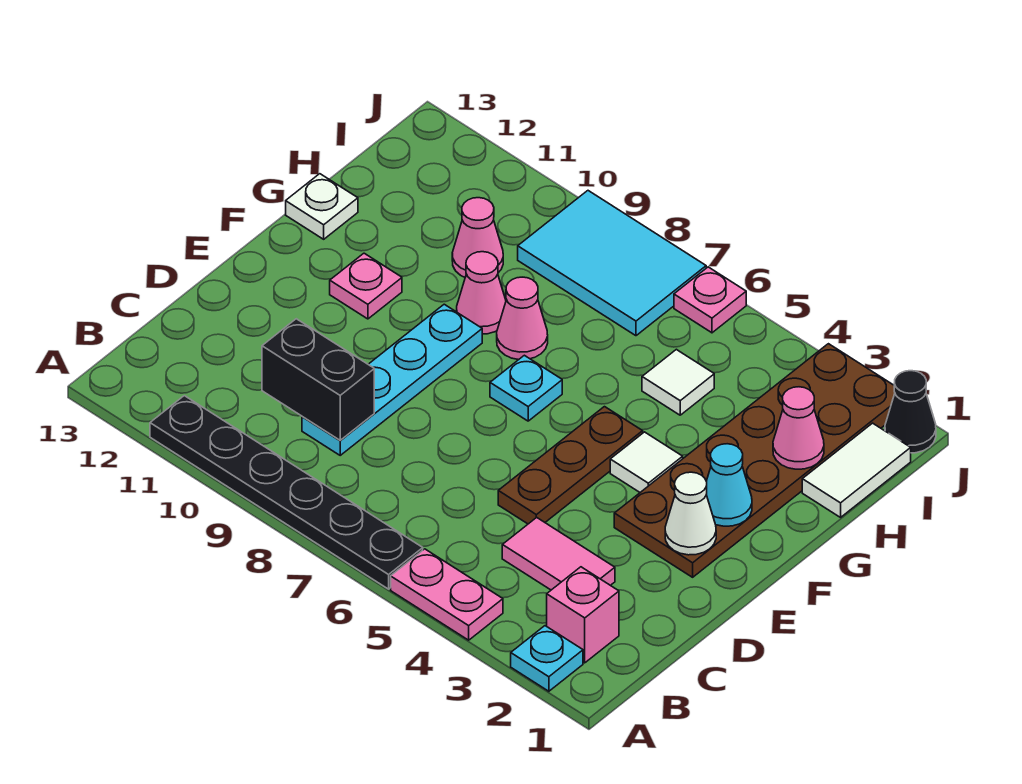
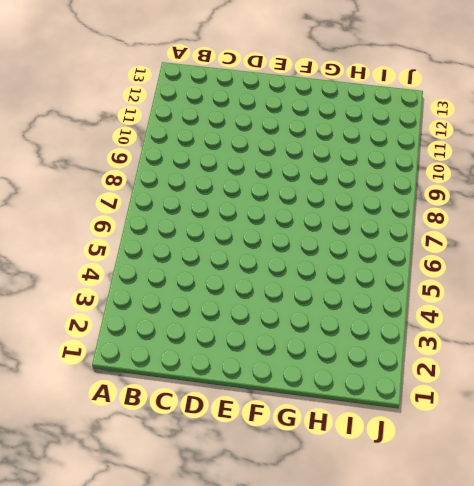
none -> cyan plate A2 level 1
none -> pink plate A4:A5 level 1
none -> black plate A6:A11 level 1

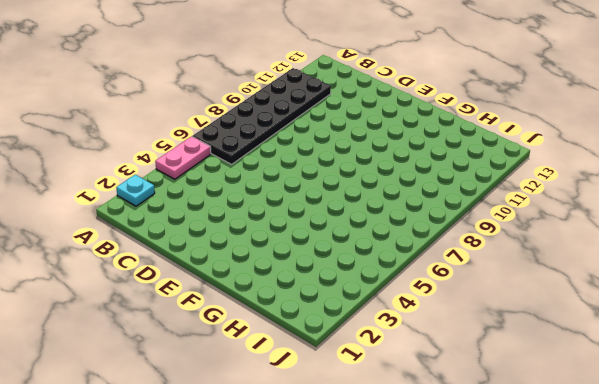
black plate A6:B11 level 1 -> black plate A6:A11 level 1
none -> pink brick B2 level 1
none -> pink tile C3:C4 level 1
none -> cyan plate C9:F9 level 1

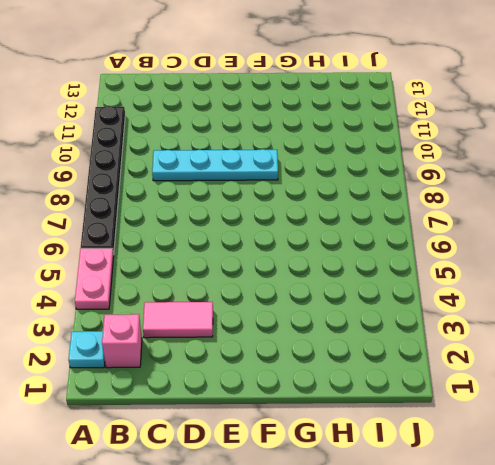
pink tile C3:D3 level 1 -> pink tile C3:C4 level 1
none -> brown plate D5:F5 level 1
none -> brown plate E2:J3 level 1
none -> white tile F4 level 1

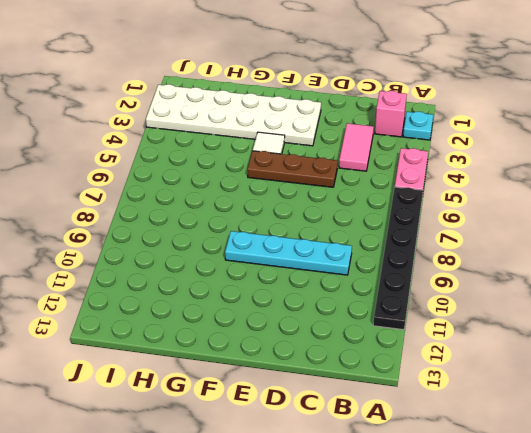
white plate E2:J3 level 1 -> brown plate E2:J3 level 1
none -> cyan plate F7 level 1
none -> pink plate F11 level 1
none -> pink cone G8 level 1

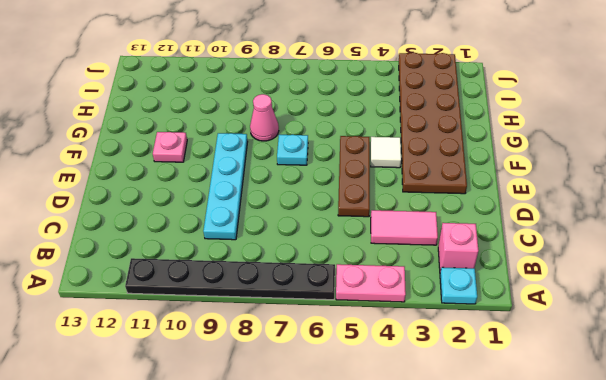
none -> pink cone G9 level 1
none -> white plate G13 level 1
none -> white tile H1:I1 level 1

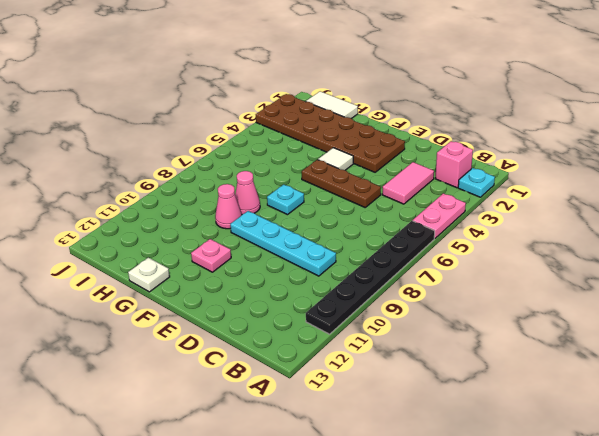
none -> white tile H5 level 1
none -> pink cone H10 level 1
none -> cyan tile I7:J9 level 1

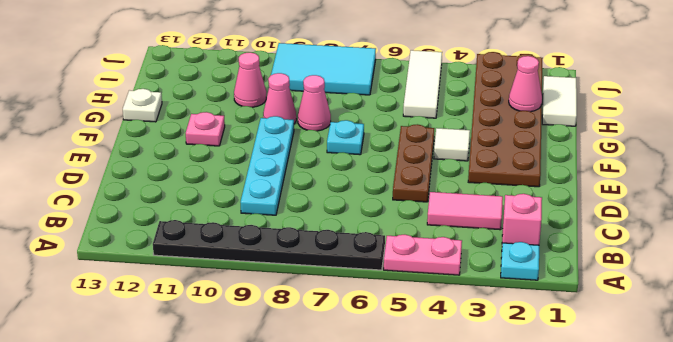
white tile H5:J5 level 1 -> white tile H5 level 1
none -> black cone J1 level 1
none -> pink plate J6 level 1
none -> black brick C9:C10 level 2

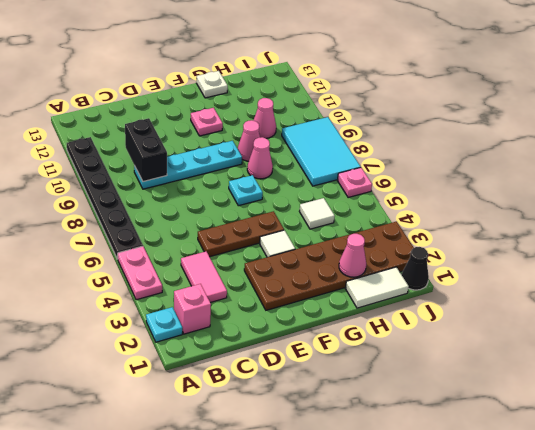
none -> white cone E2 level 2
none -> cyan cone F2 level 2

